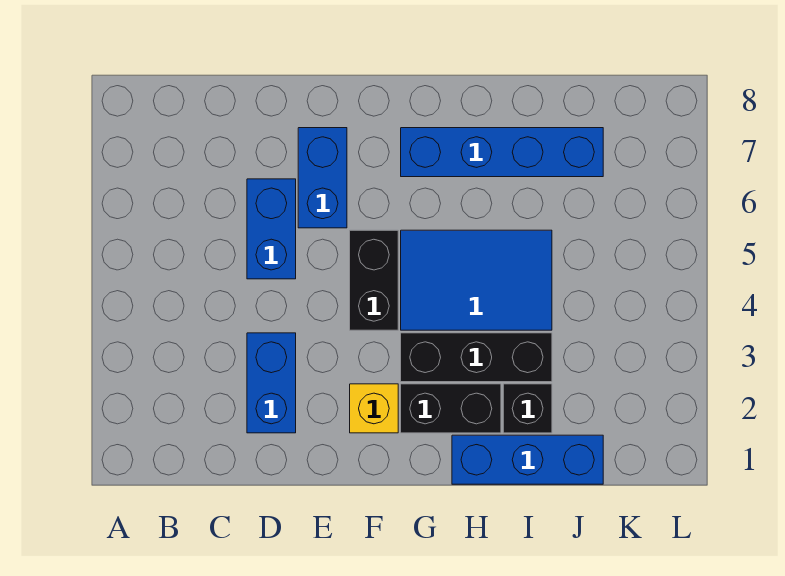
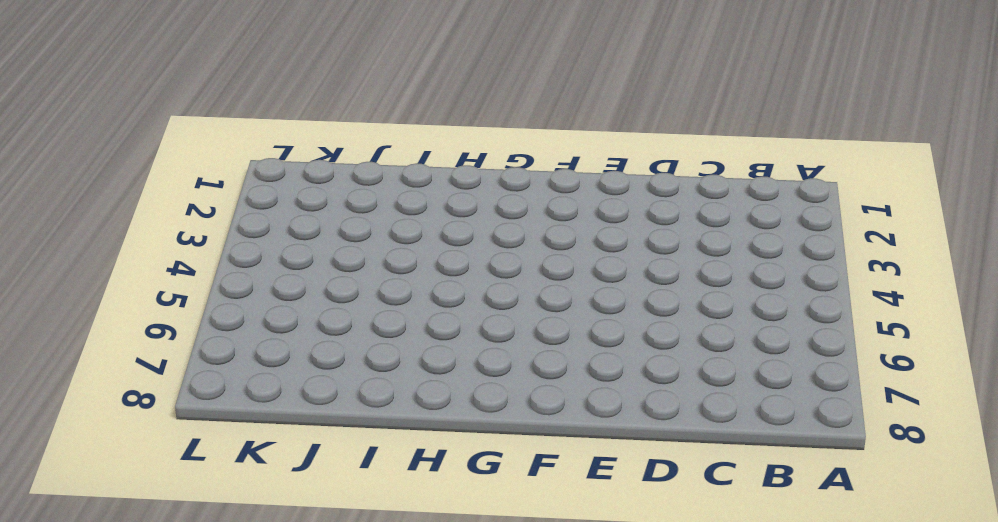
none -> blue brick D2:D3 level 1
none -> blue brick D5:D6 level 1

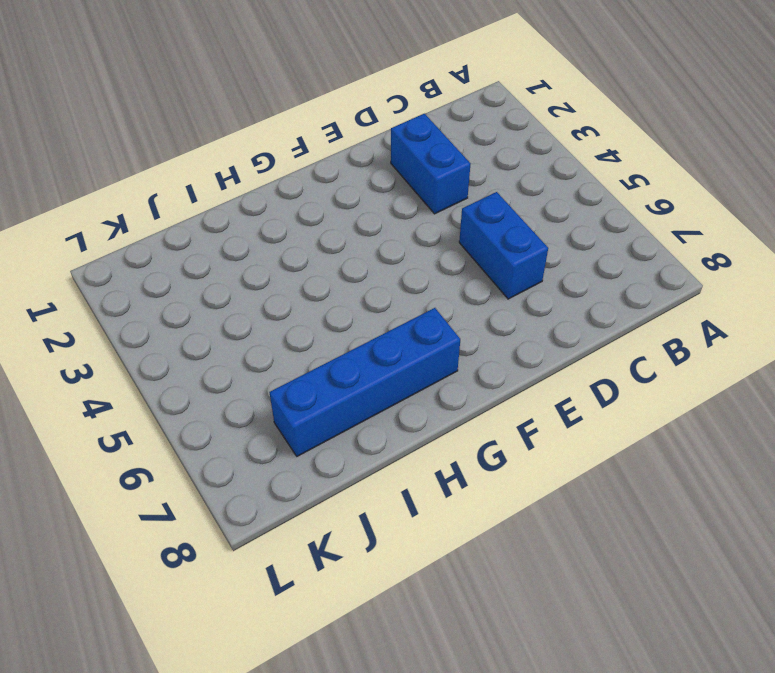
none -> blue brick E6:E7 level 1
none -> yellow brick F2 level 1

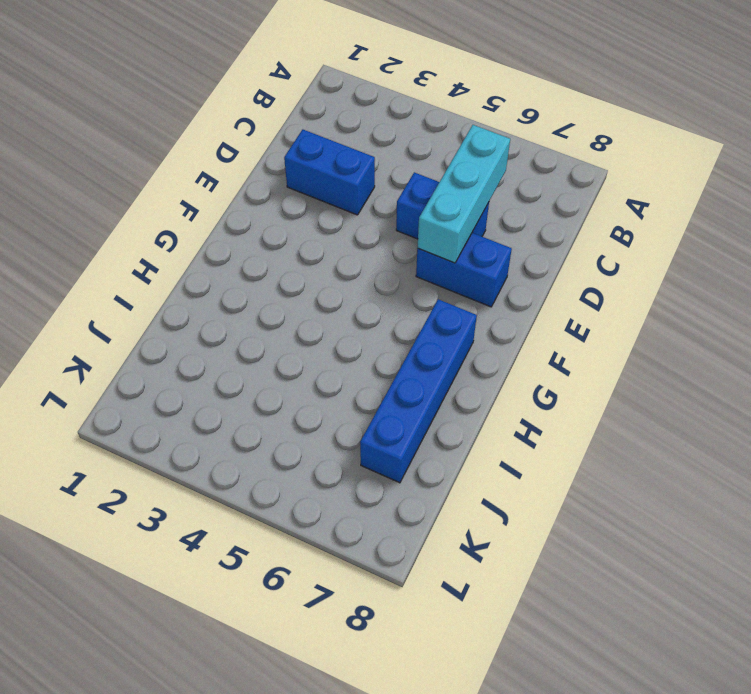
cyan brick C6:E6 level 2 -> none
none -> yellow brick F2 level 1
none -> black brick F4:F5 level 1

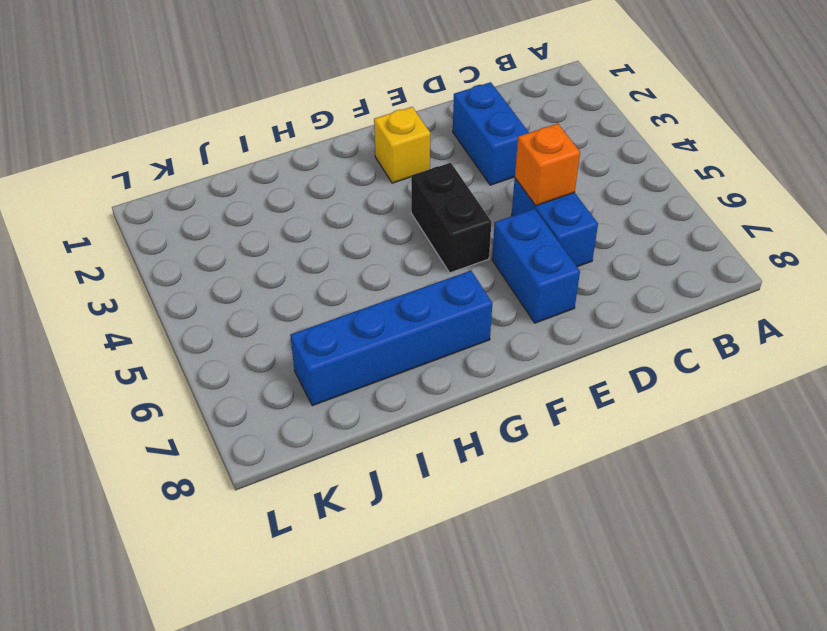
orange brick D5 level 2 -> none
none -> black brick G2:H2 level 1
none -> black brick G3:I3 level 1

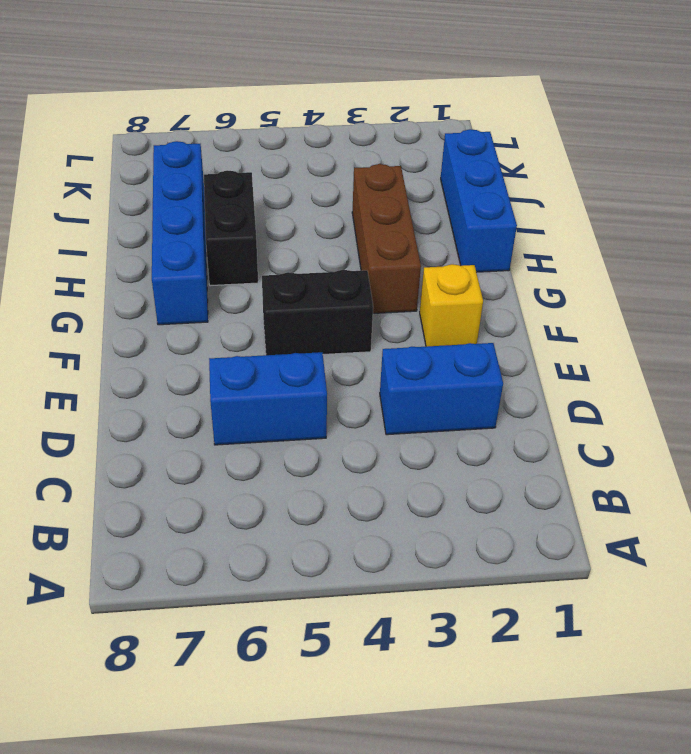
brown brick G3:I3 level 1 -> black brick G3:I3 level 1
black brick H6:I6 level 1 -> black brick G2:H2 level 1
none -> blue brick E6:E7 level 1
none -> blue tile G4:I5 level 1

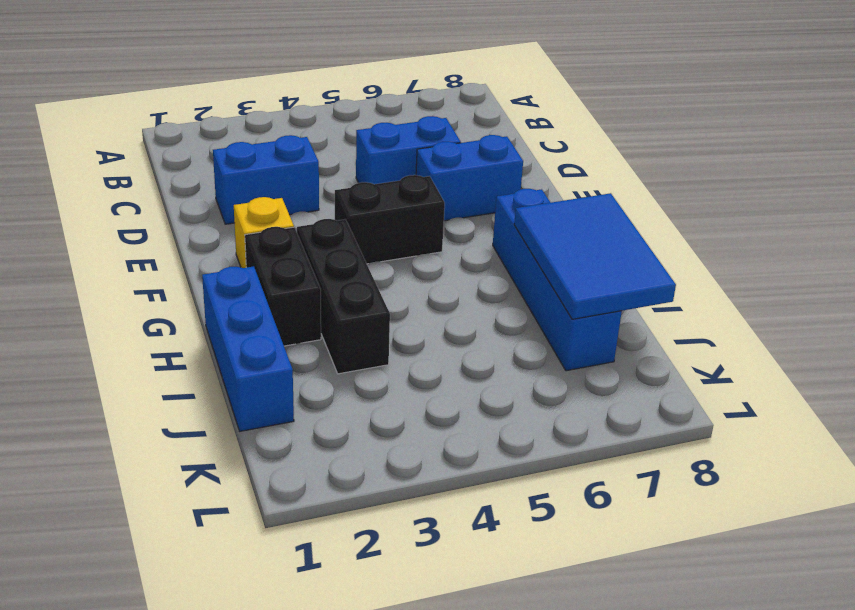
blue tile H7:J8 level 2 -> blue tile G4:I5 level 1
none -> black brick I2 level 1

